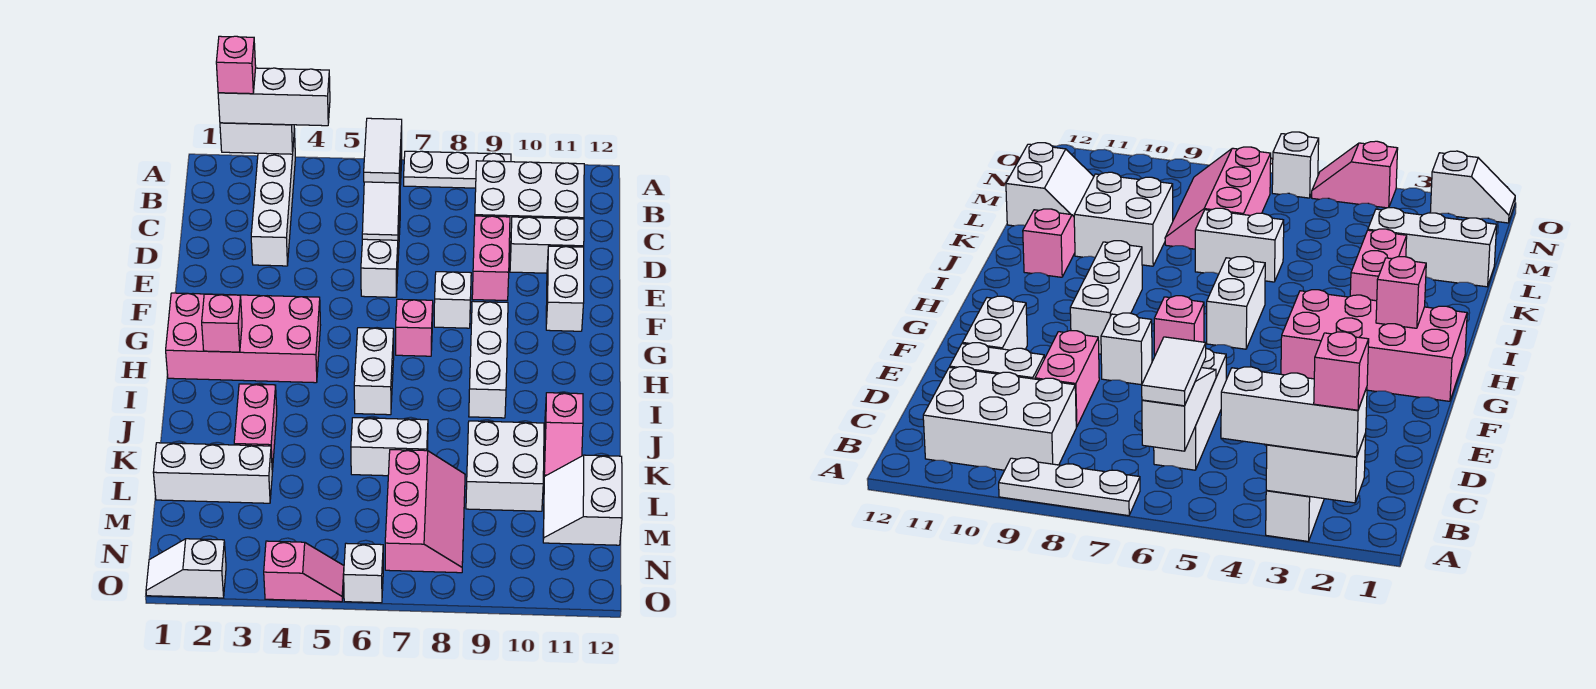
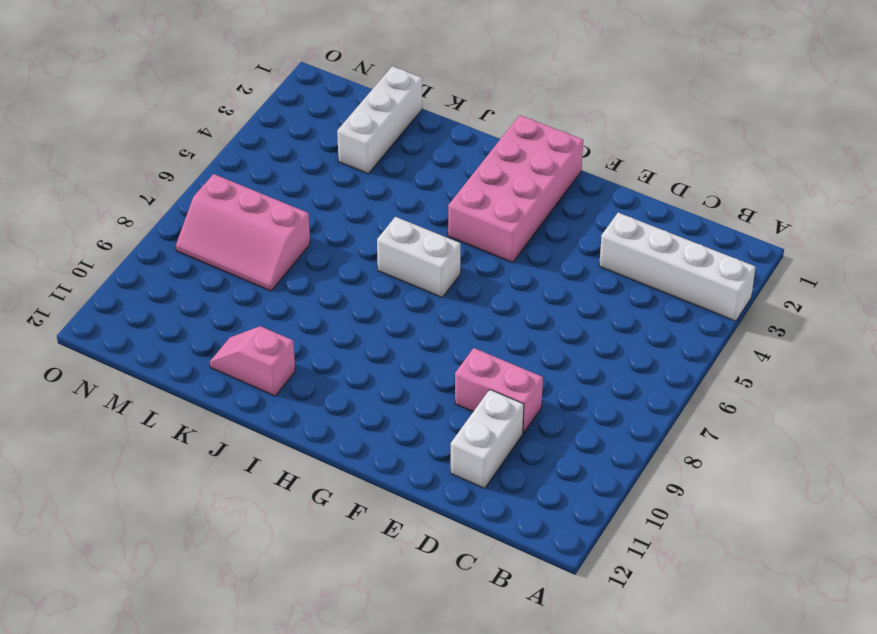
none -> white plate A7:A9 level 1
none -> white brick B9:C11 level 1
none -> white brick C6:E6 level 1

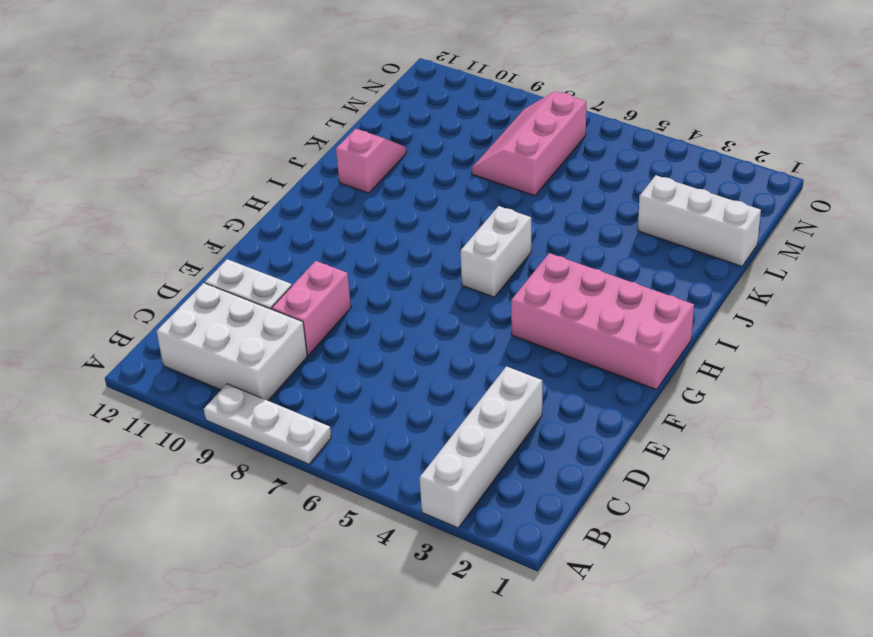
none -> white brick C6:E6 level 1
none -> white brick E11:F11 level 1
none -> white brick F8 level 1

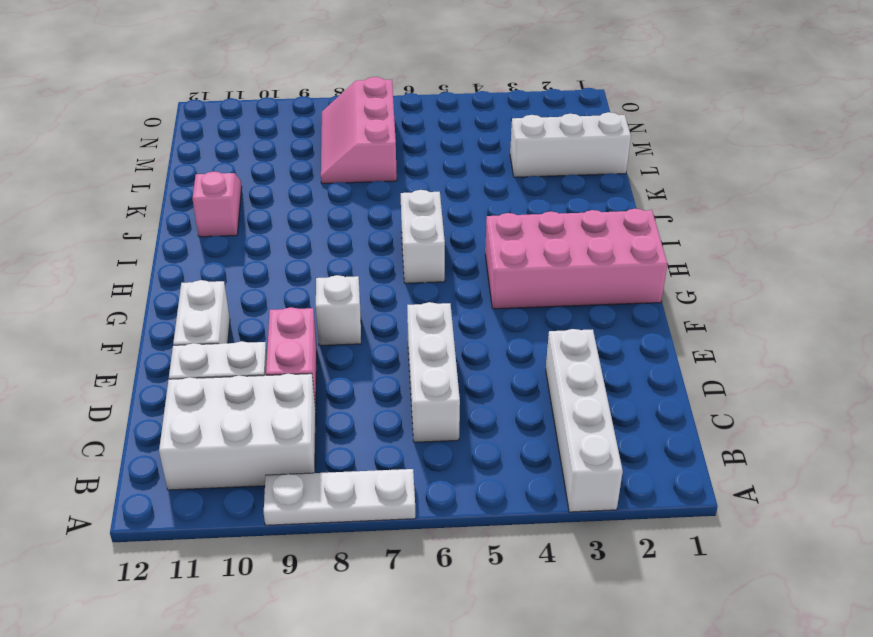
none -> pink brick G7 level 1
none -> white brick G9:I9 level 1
none -> pink brick J3:K3 level 1

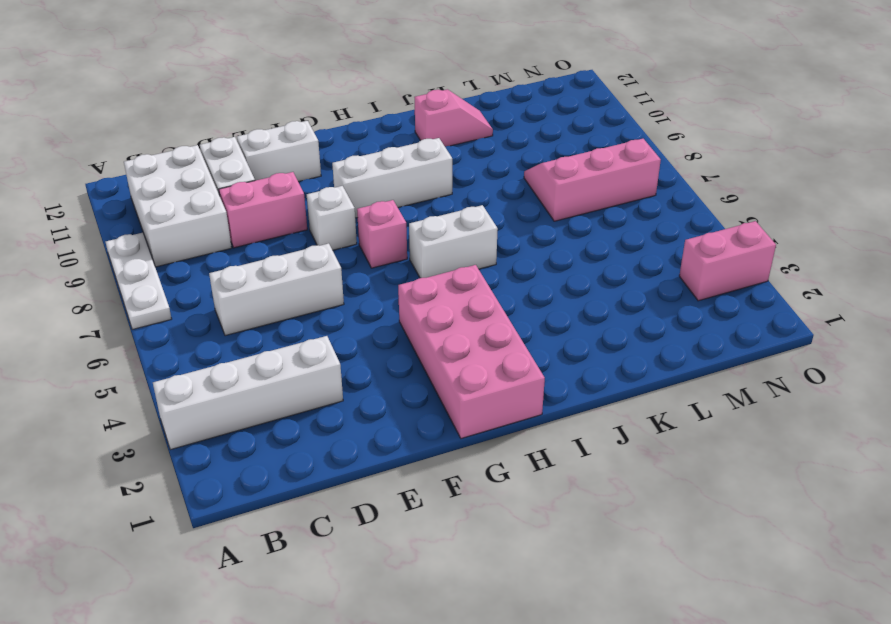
pink brick N3:O3 level 1 -> pink brick J3:K3 level 1
none -> white brick K6:K7 level 1
none -> white brick K9:L10 level 1
none -> white brick L1:L3 level 1

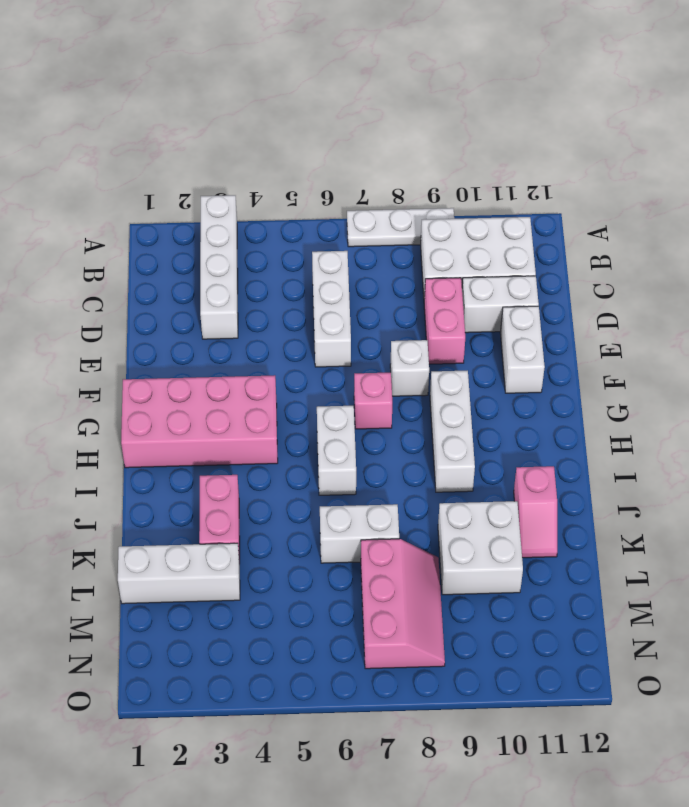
none -> white slope L11:M12 level 1 top 12
none -> white slope O1:O2 level 1 top 2
none -> pink slope O4:O5 level 1 top 4

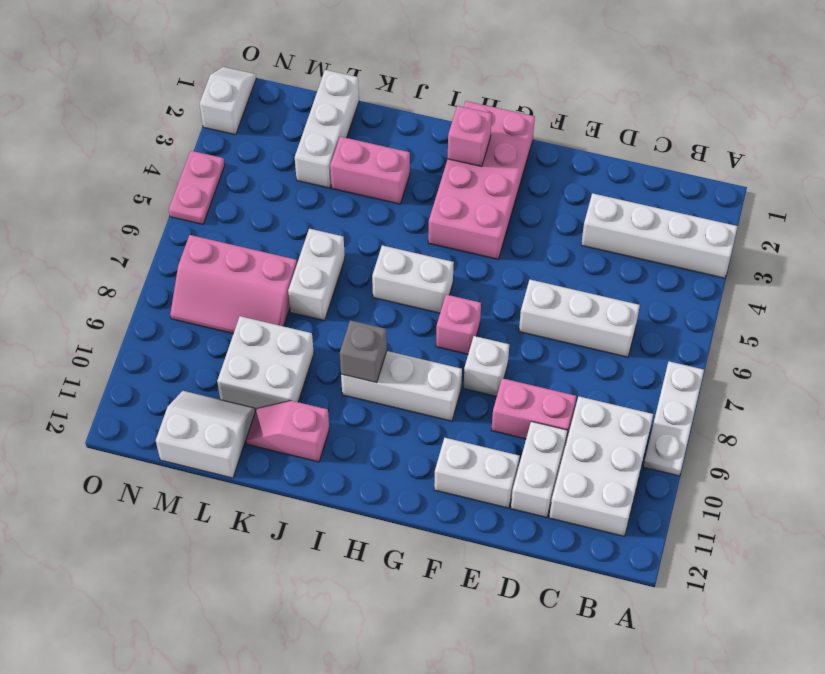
grey brick I9 level 2 -> none
pink plate O4:O5 level 1 -> pink slope O4:O5 level 1 top 4
none -> white brick O6 level 1
none -> white brick A2:A3 level 2
none -> white slope B6:D6 level 2 top B

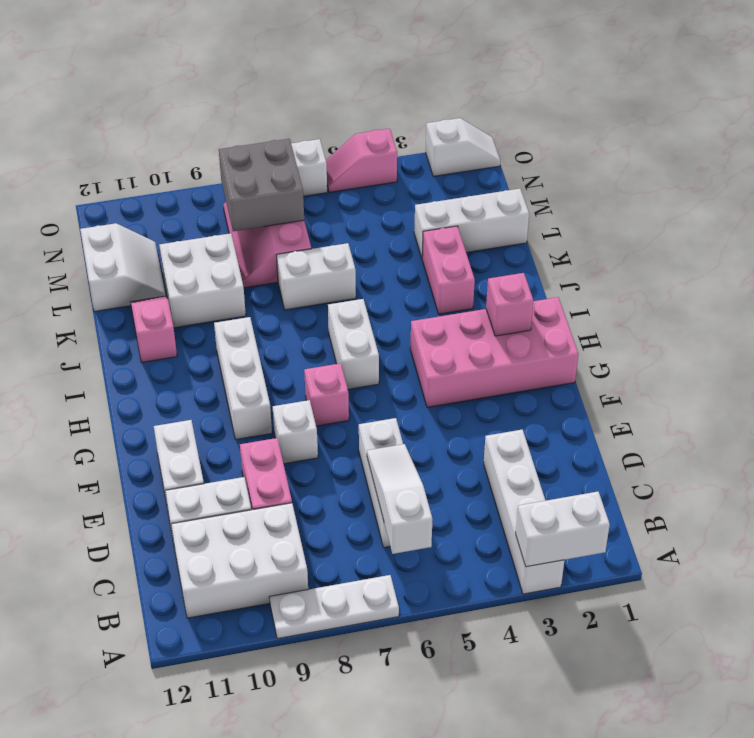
grey brick M7:N8 level 2 -> none
none -> white brick A2:A4 level 3
none -> white tile B6:C6 level 3
none -> pink brick A2 level 4

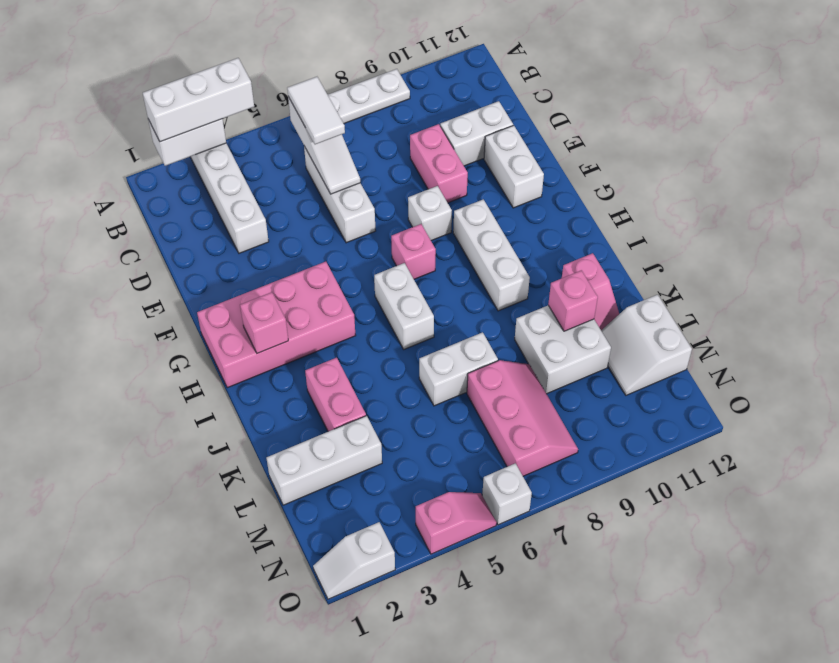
pink brick K10 level 2 -> pink brick A2 level 4
none -> white brick B9:C11 level 1

